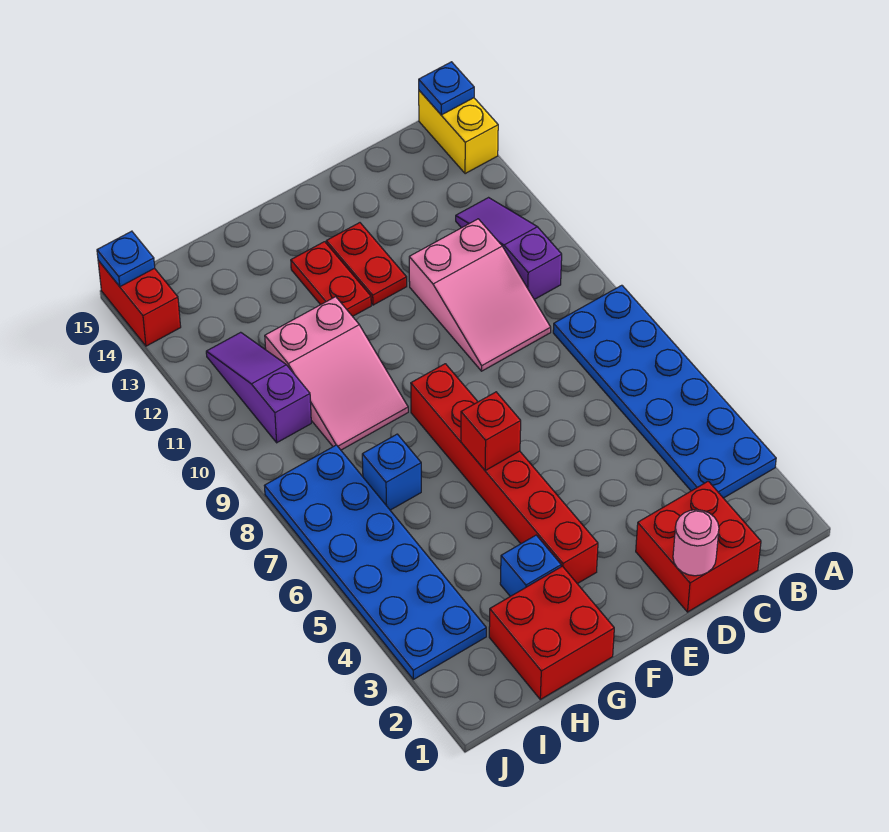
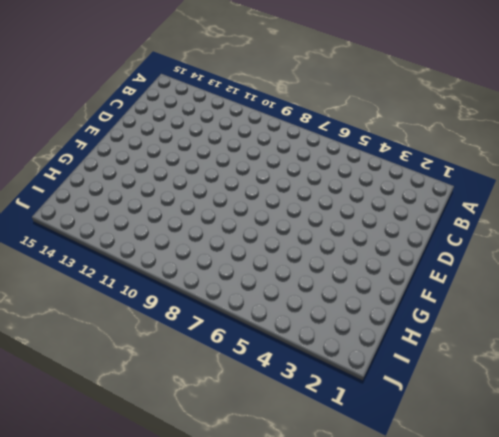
none -> blue plate A3:B8 level 1
none -> yellow brick A14:A15 level 1
none -> purple slope B10:B12 level 1 top 10

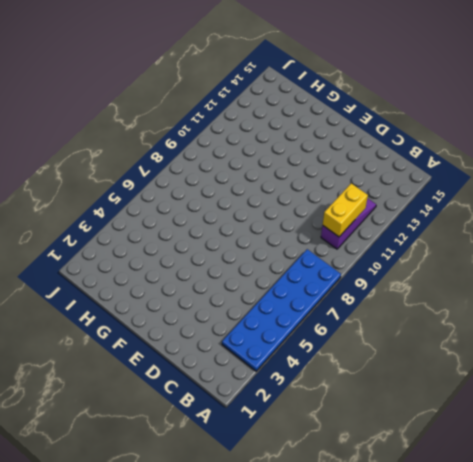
yellow brick B10:B11 level 2 -> yellow brick A14:A15 level 1
none -> red brick C1:D2 level 1
none -> pink slope C9:D11 level 1 top 11
none -> red plate E12:E13 level 1

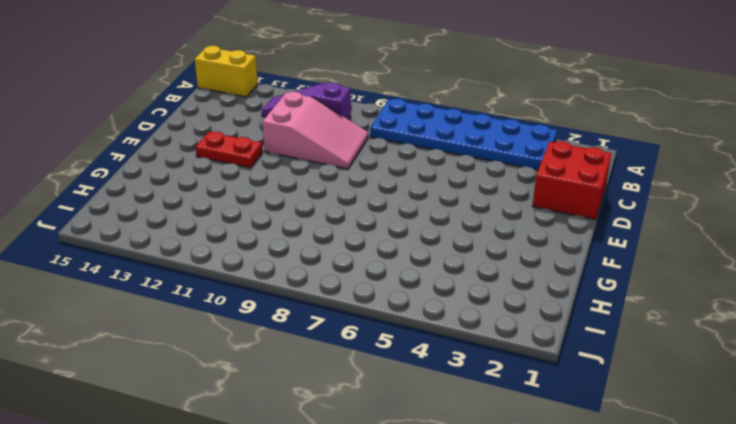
none -> red brick F3:F8 level 1
none -> red plate F12:F13 level 1
none -> red brick G1:H2 level 1

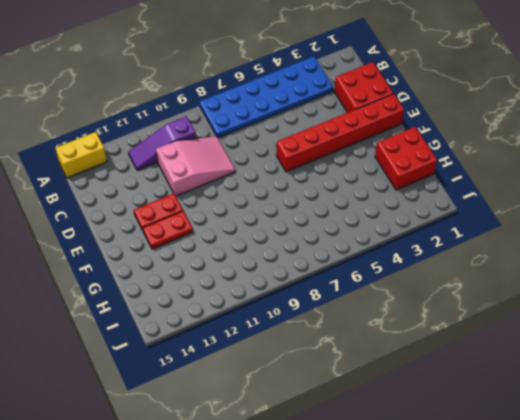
red brick E1:E6 level 1 -> red brick F3:F8 level 1
none -> blue brick G3 level 1
none -> pink slope G9:H11 level 1 top 11
none -> blue brick H7 level 1

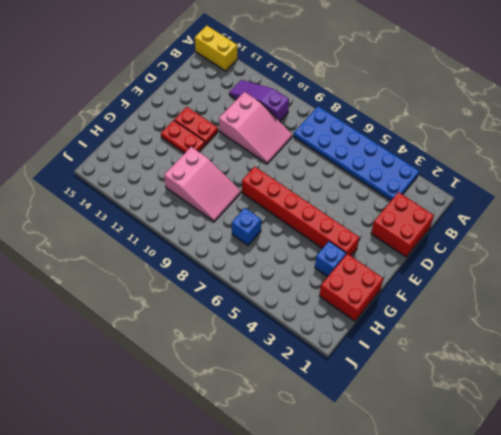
none -> blue plate I3:J8 level 1
none -> purple slope I10:I12 level 1 top 10
none -> red brick J14:J15 level 1

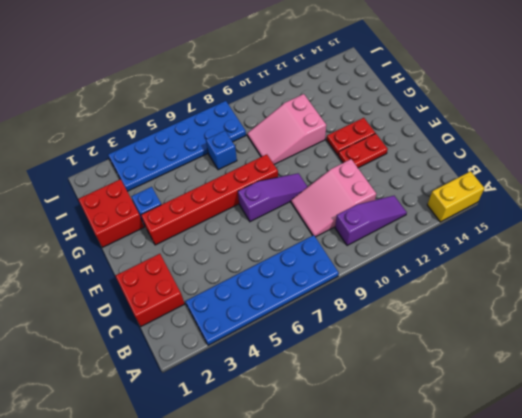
purple slope E7:E9 level 1 top 7 -> purple slope I10:I12 level 1 top 10
none -> red brick J14:J15 level 1
none -> blue plate A15 level 2
none -> pink round brick D1 level 2

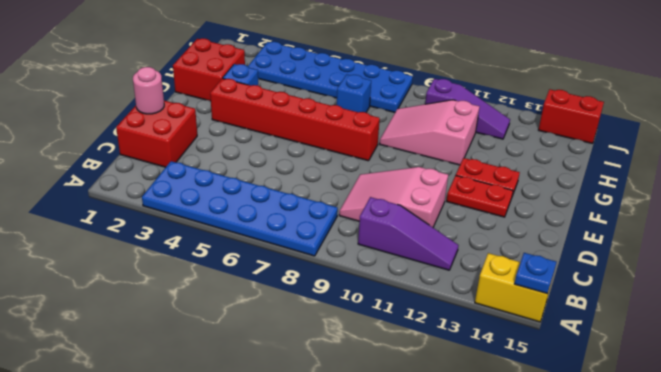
none -> red brick F6 level 2
none -> blue plate J15 level 2

